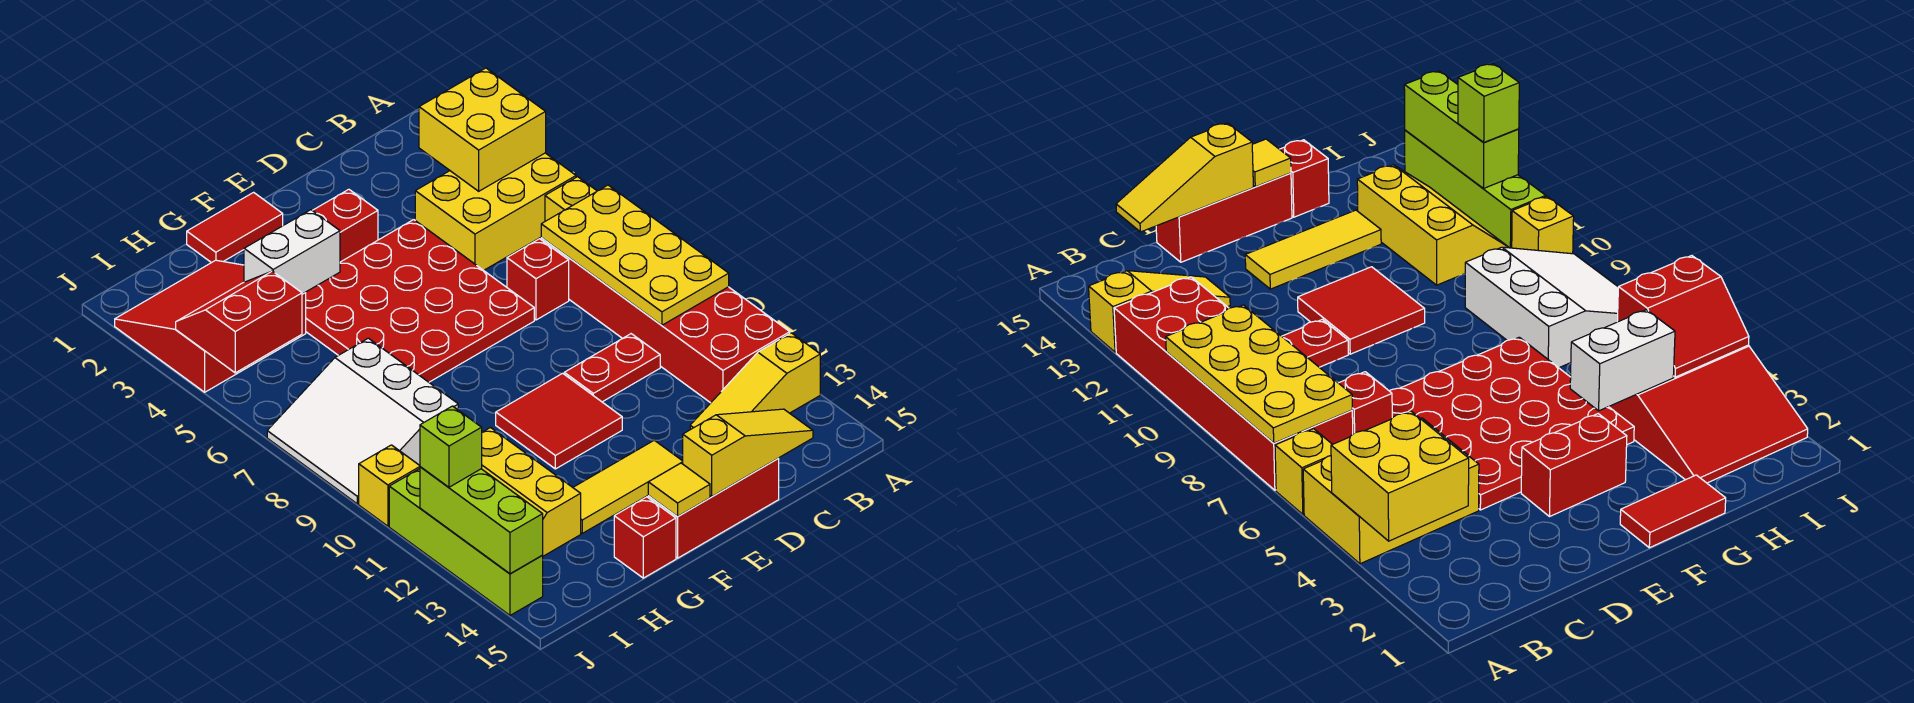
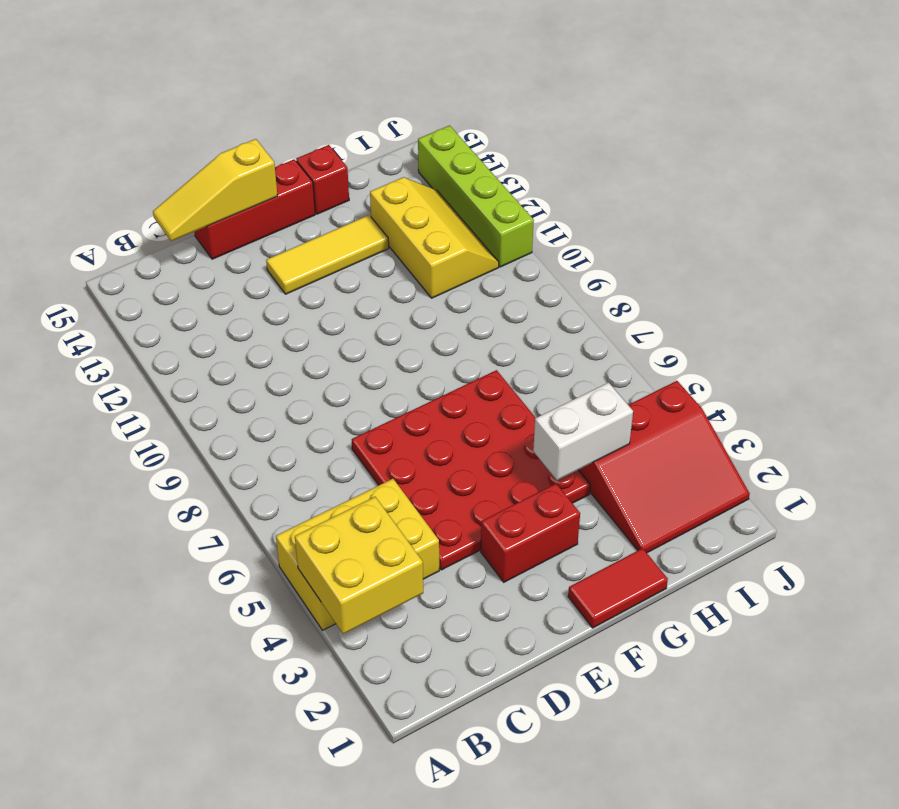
none -> yellow brick A6 level 1
none -> red brick A7:B12 level 1
none -> yellow slope A13:C13 level 1 top A

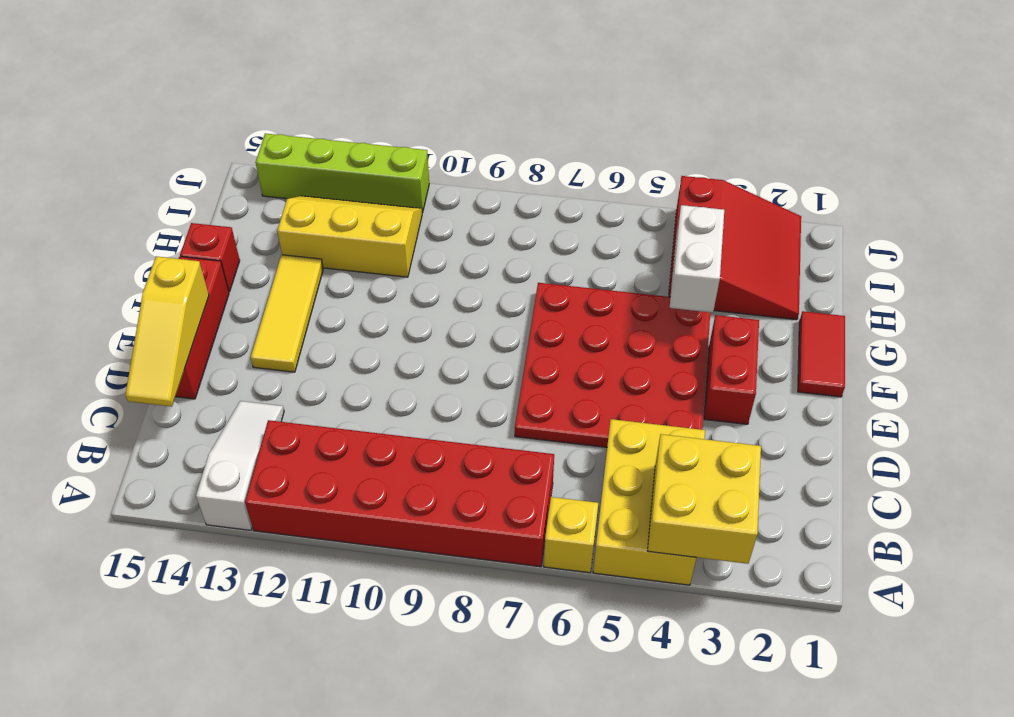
white slope A13:C13 level 1 top A -> yellow slope A13:C13 level 1 top A
none -> red brick C7 level 1
none -> red plate C10:D10 level 1
none -> red tile E10:F11 level 1

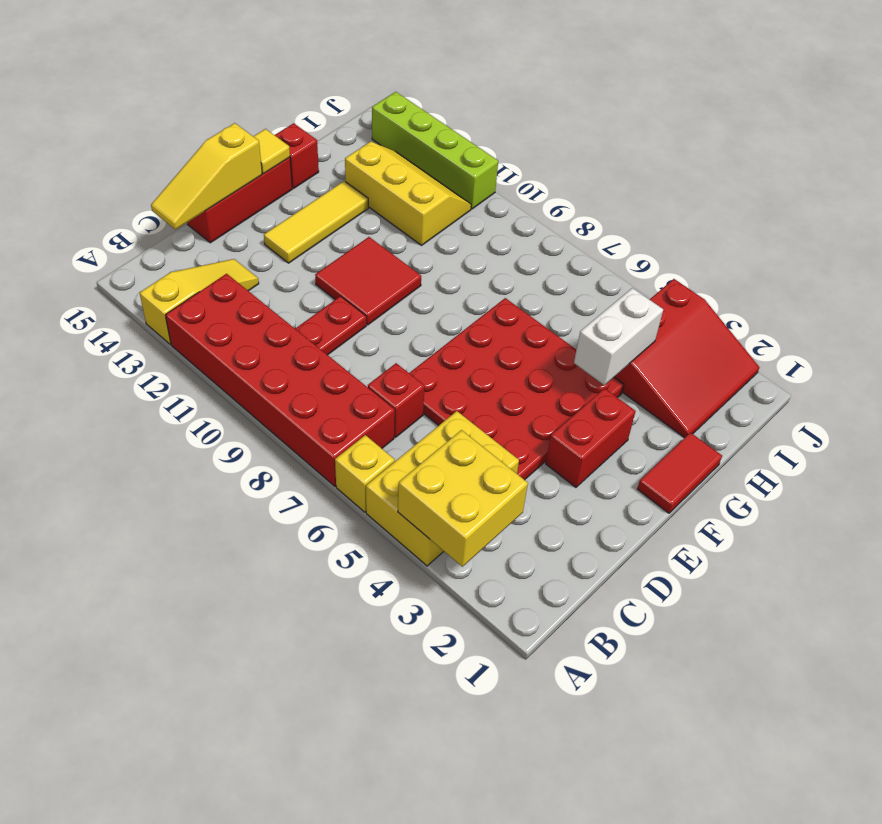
none -> white slope H7:J9 level 1 top H
none -> yellow brick J10 level 1
none -> yellow plate A7:B10 level 2

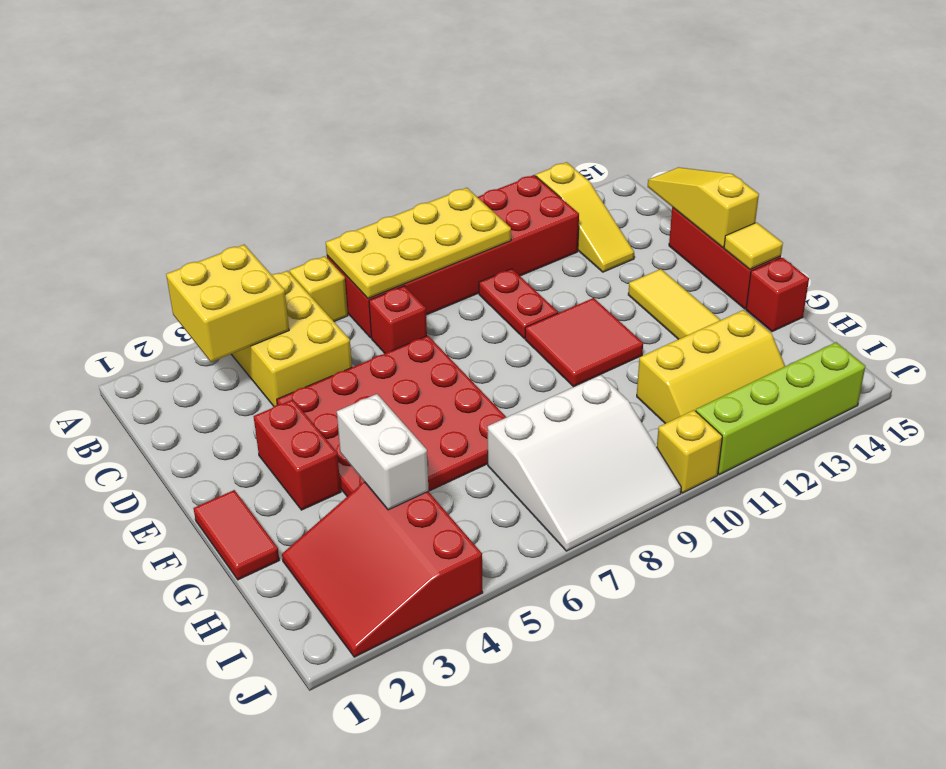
none -> red slope I4:J5 level 2 top 5
none -> lime brick J12:J14 level 2
none -> lime brick J12 level 3

